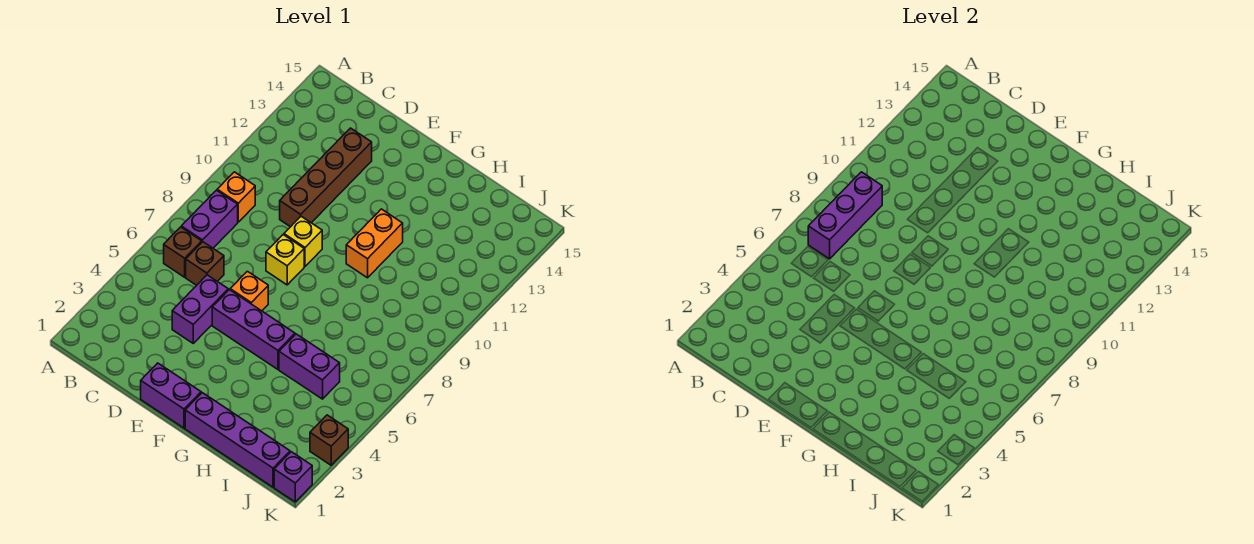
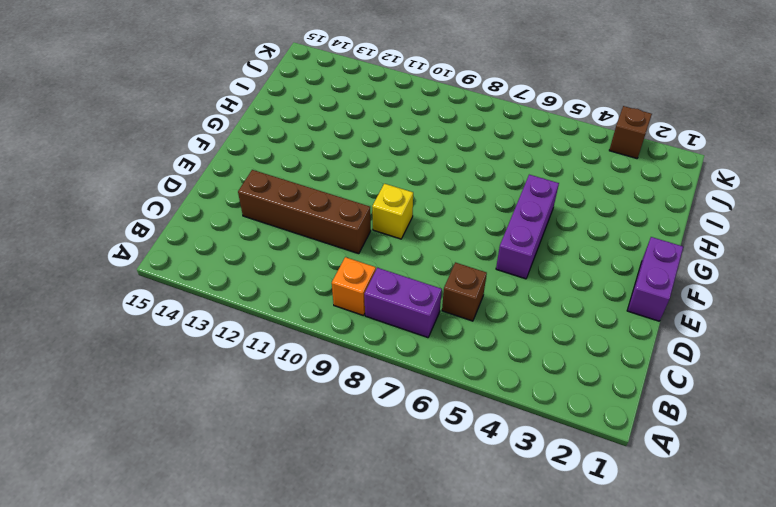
none -> brown brick B6 level 1
none -> purple brick D4:D5 level 1
none -> orange brick E6 level 1

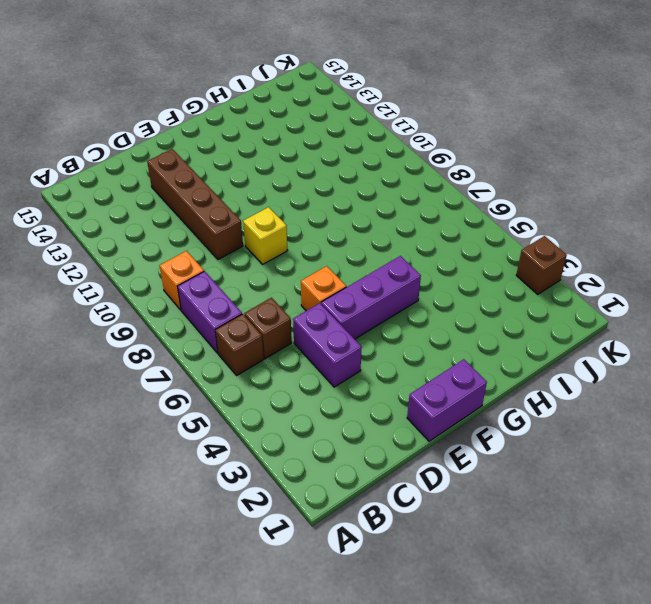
none -> yellow brick E8 level 1
none -> purple brick G1:J1 level 1
none -> orange brick G10:G11 level 1

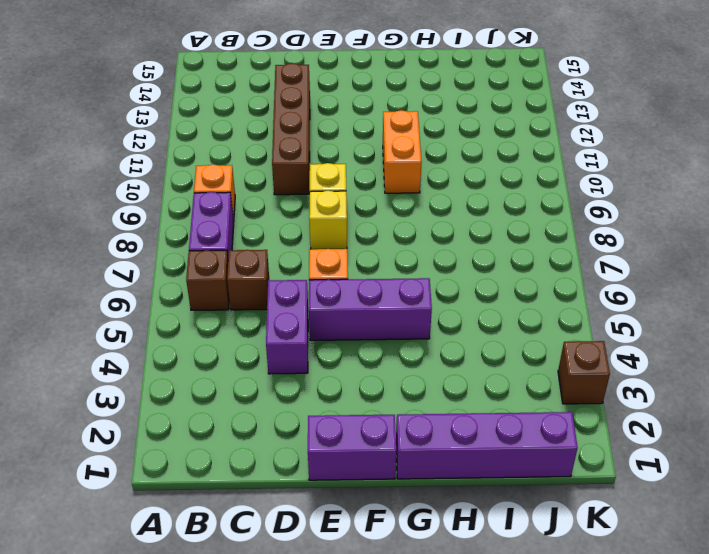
none -> purple brick H5:I5 level 1
none -> purple brick K1 level 1
none -> purple brick B7:B9 level 2

